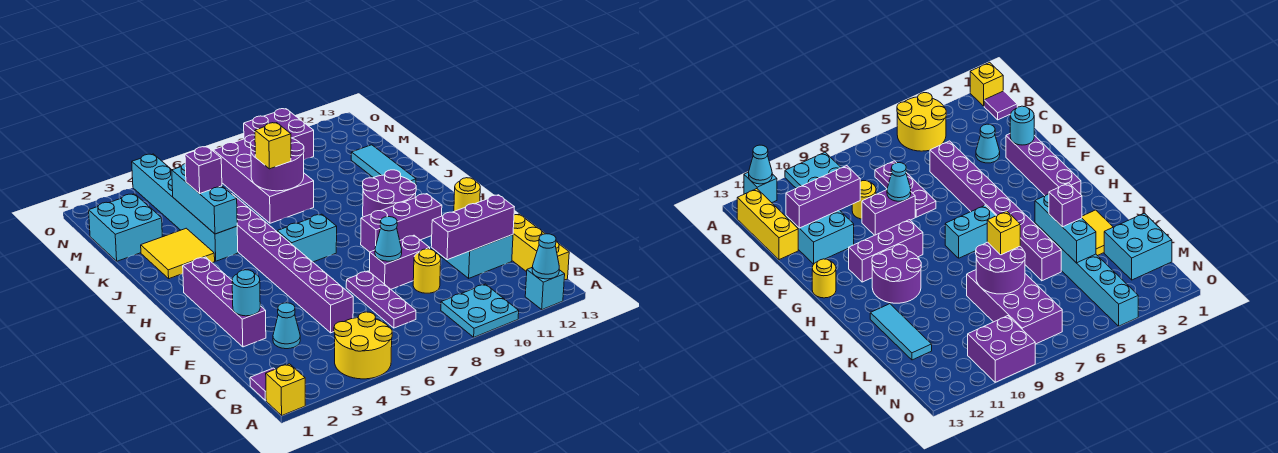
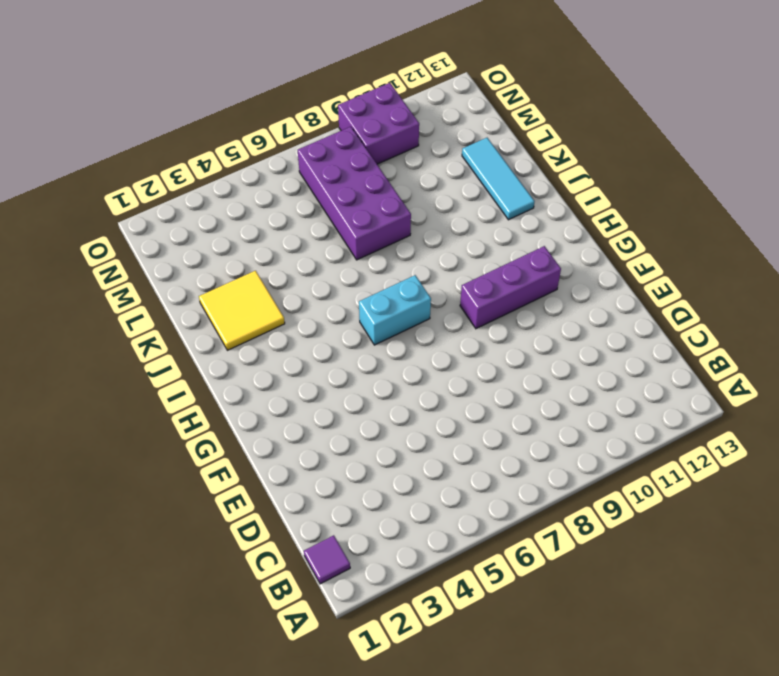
none -> yellow brick A1 level 1
none -> yellow round brick A4:B5 level 1
none -> cyan plate A9:B10 level 1
none -> cyan brick A12 level 1

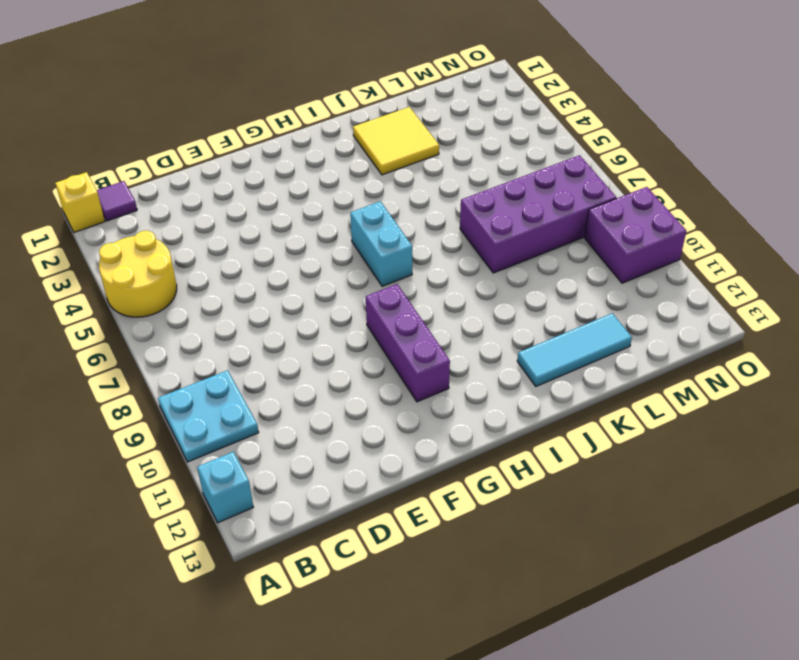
none -> yellow brick B13:D13 level 1
none -> purple plate C7:E7 level 1
none -> cyan cone D3 level 1
none -> purple brick D5:K5 level 1

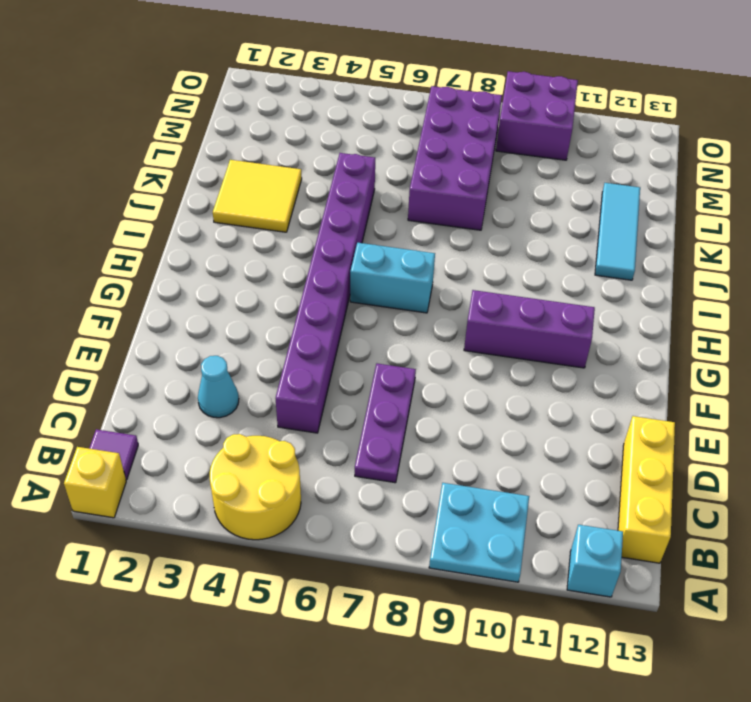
none -> yellow round brick D9 level 1
none -> cyan brick D11:E12 level 1
none -> purple brick E2:H2 level 1
none -> purple brick E8:E9 level 1

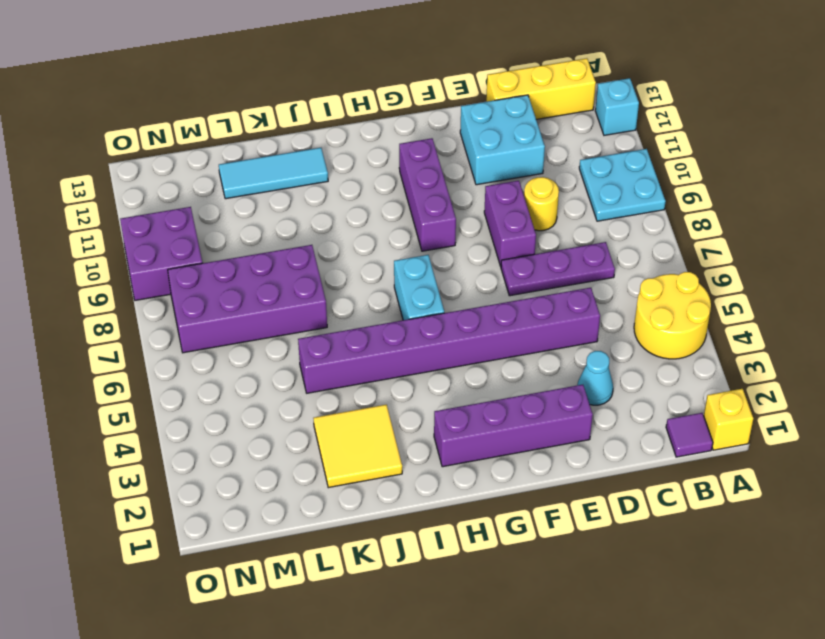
none -> yellow round brick G13 level 1
none -> purple round brick H10:I11 level 1
none -> cyan brick J4:O4 level 1
none -> cyan brick L1:M2 level 1

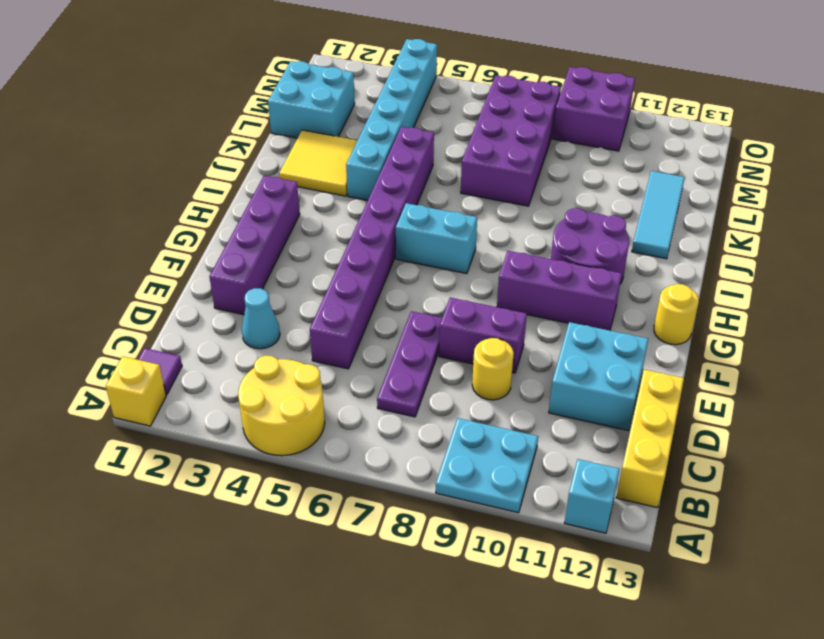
none -> cyan cone A12 level 2
none -> purple brick D10:D12 level 2
none -> cyan round brick E2 level 2
none -> cyan cone E8 level 2

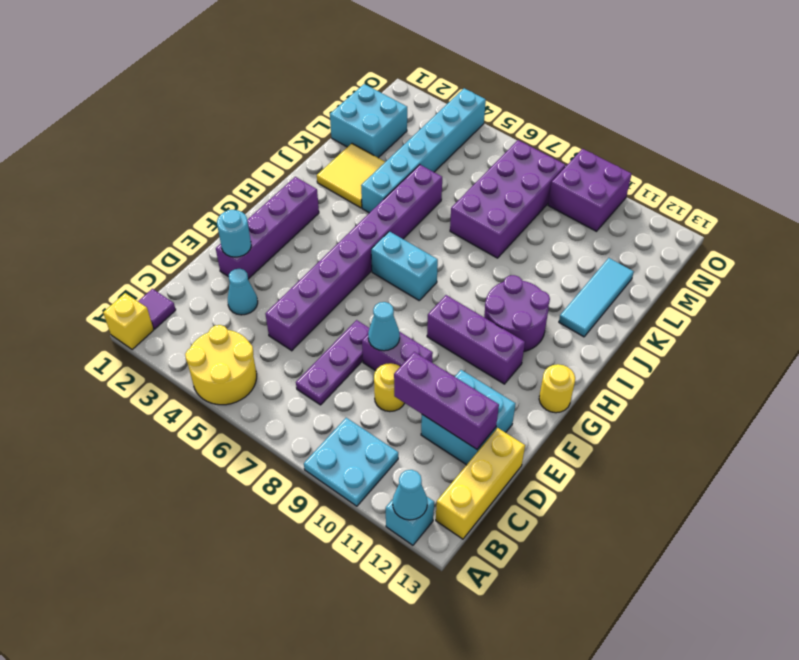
none -> cyan brick J4:L4 level 2
none -> purple round brick K7:L8 level 2
none -> purple brick K4 level 3
none -> yellow brick K7 level 3

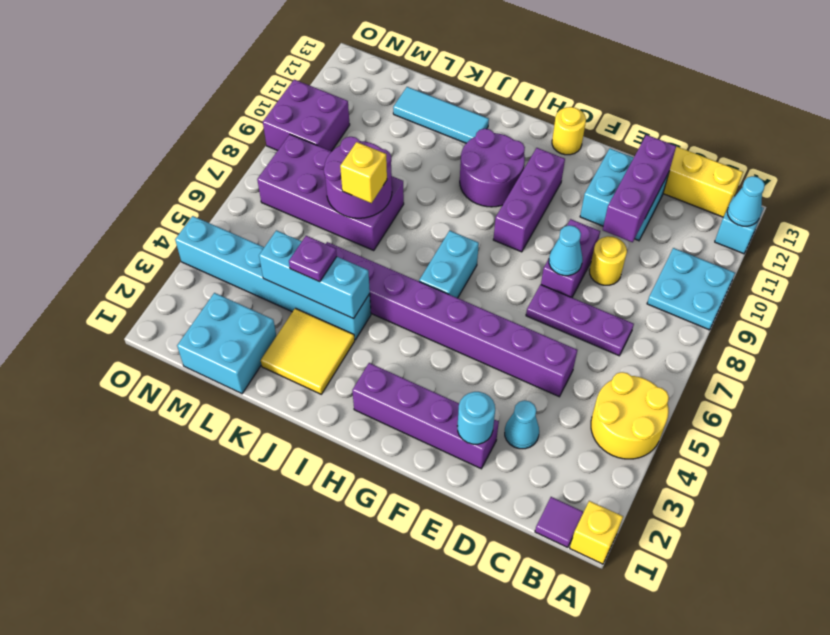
purple plate K4 level 3 -> purple brick K4 level 3

